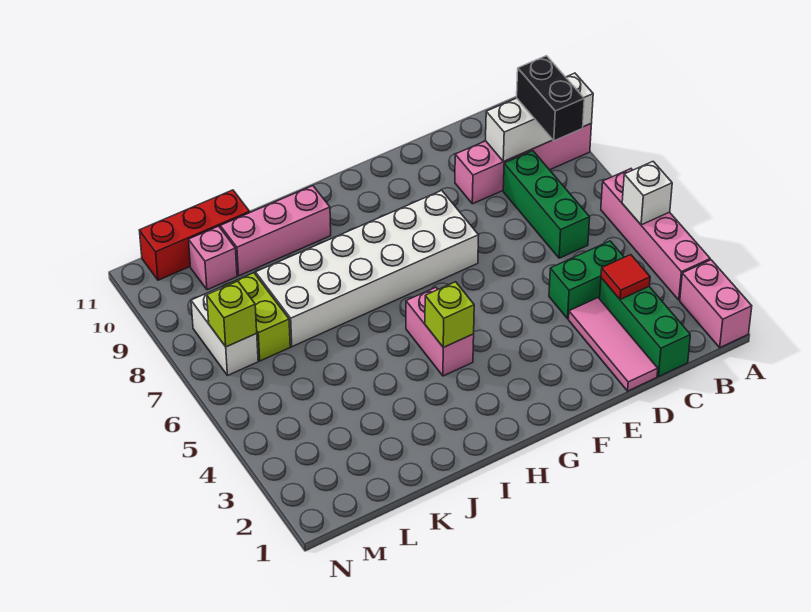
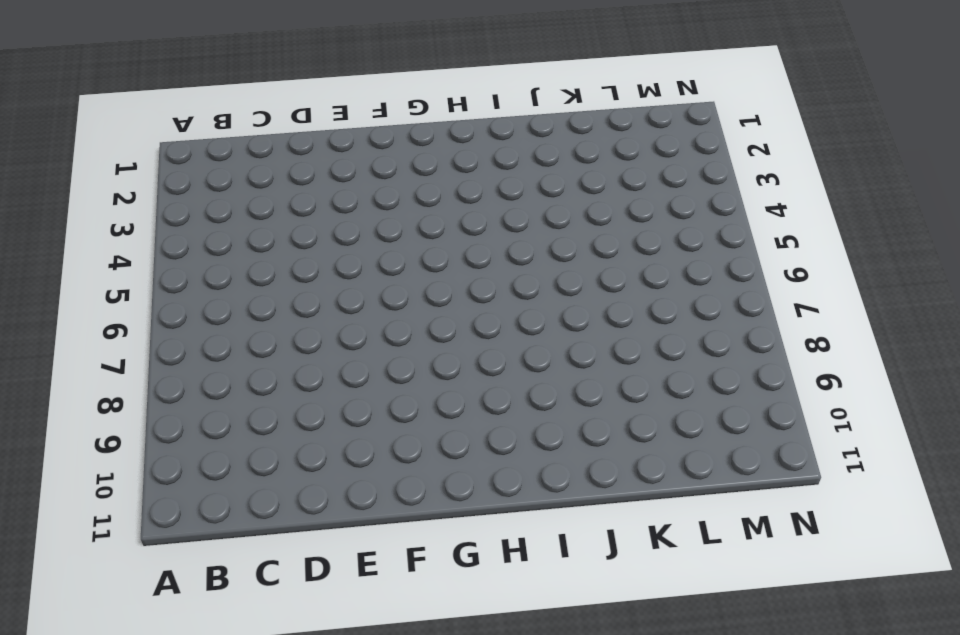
none -> pink brick A1:A2 level 1
none -> pink brick A3:A6 level 1
none -> pink brick A9:D9 level 1

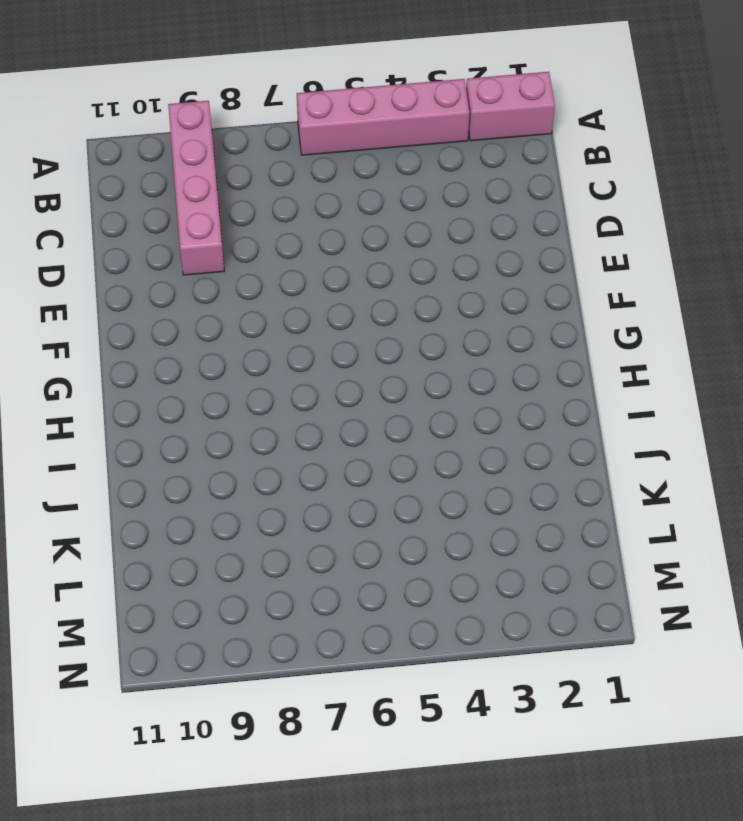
none -> green brick C1:C3 level 1
none -> green brick C4:D4 level 1
none -> green brick C6:C8 level 1

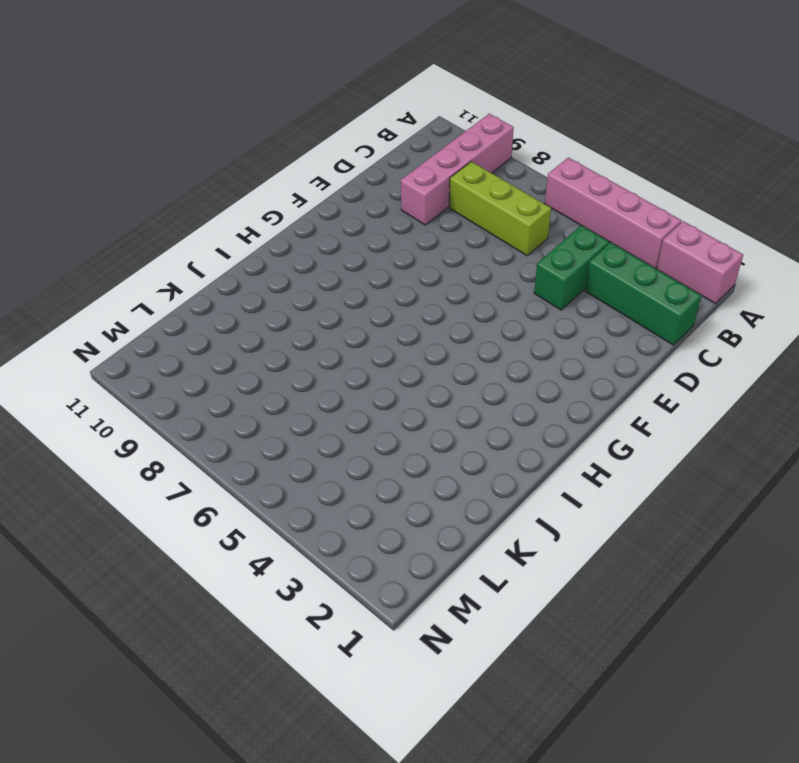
lime brick C6:C8 level 1 -> green brick C6:C8 level 1
none -> pink tile D1:D3 level 1
none -> white brick F7:K8 level 1
none -> pink brick H4:H5 level 1

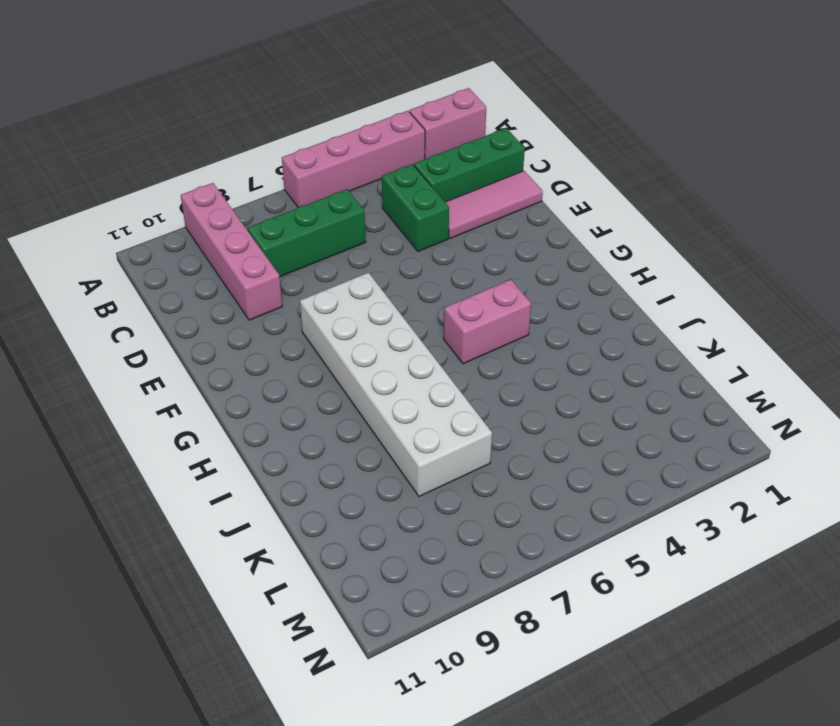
none -> pink brick I10:K10 level 1
none -> red brick K11:M11 level 1
none -> lime brick L7:L8 level 1

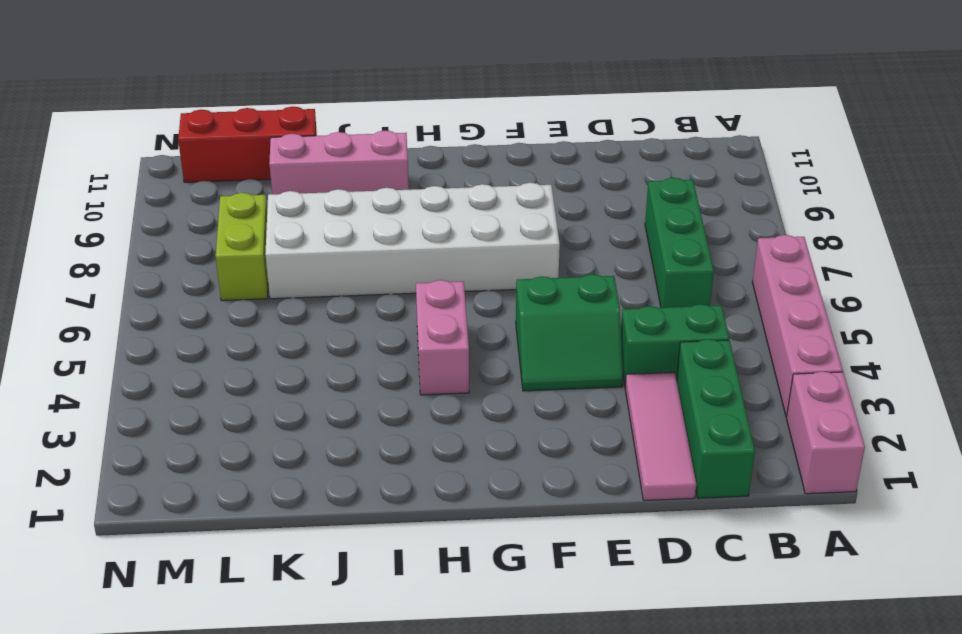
green slope E4:F5 level 1 top 5 -> none
none -> pink brick A9:D9 level 1
none -> pink brick L10 level 1
none -> white brick M7:M8 level 1

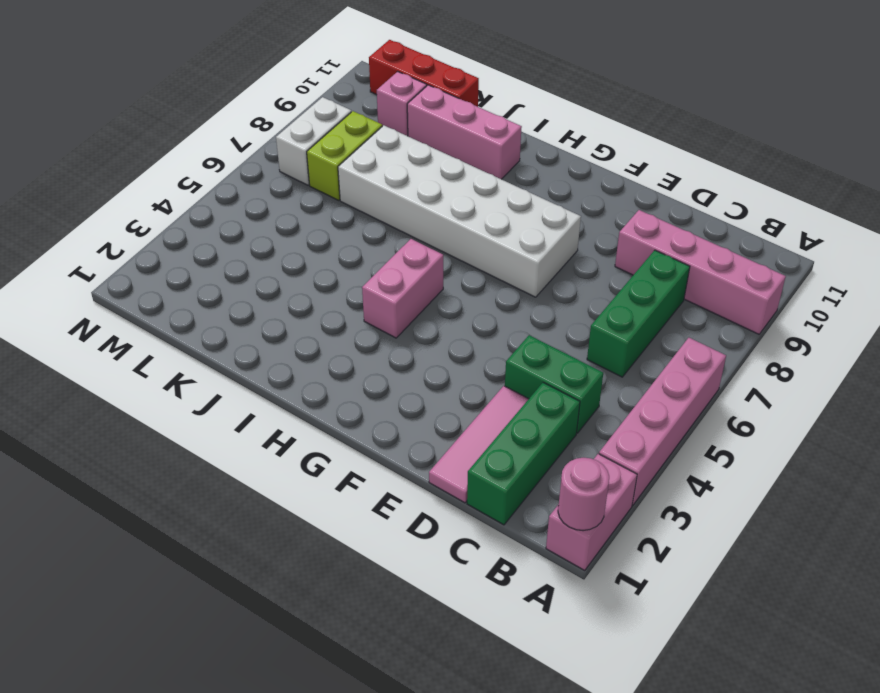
pink round brick A1 level 2 -> none
none -> white brick A5 level 2
none -> white brick A9:C9 level 2
none -> red tile C3 level 2

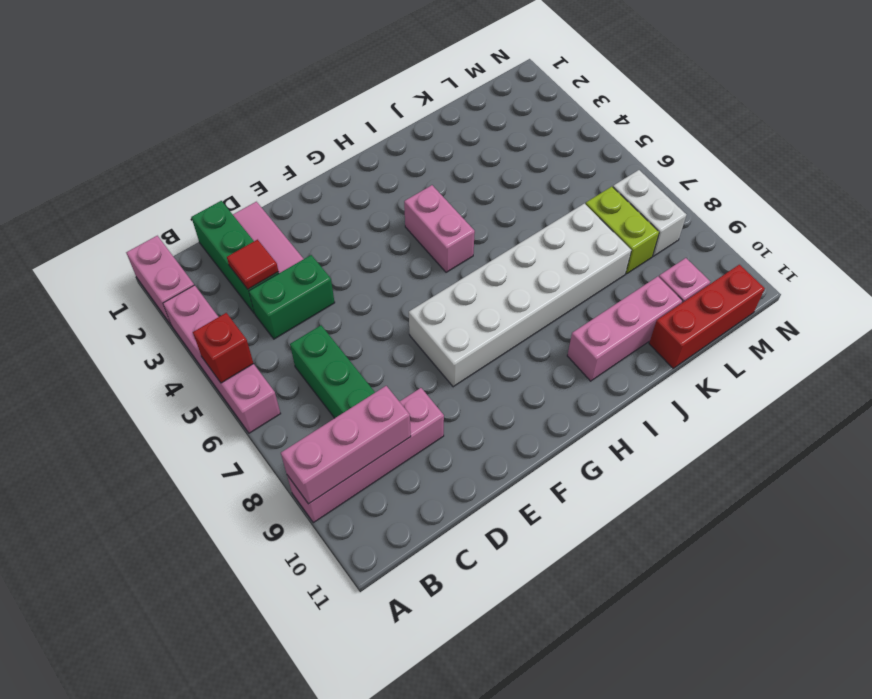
red brick A5 level 2 -> white brick A5 level 2
pink brick A9:C9 level 2 -> white brick A9:C9 level 2
none -> lime brick H4 level 2
none -> lime brick M7 level 2
none -> black brick B8:B9 level 3

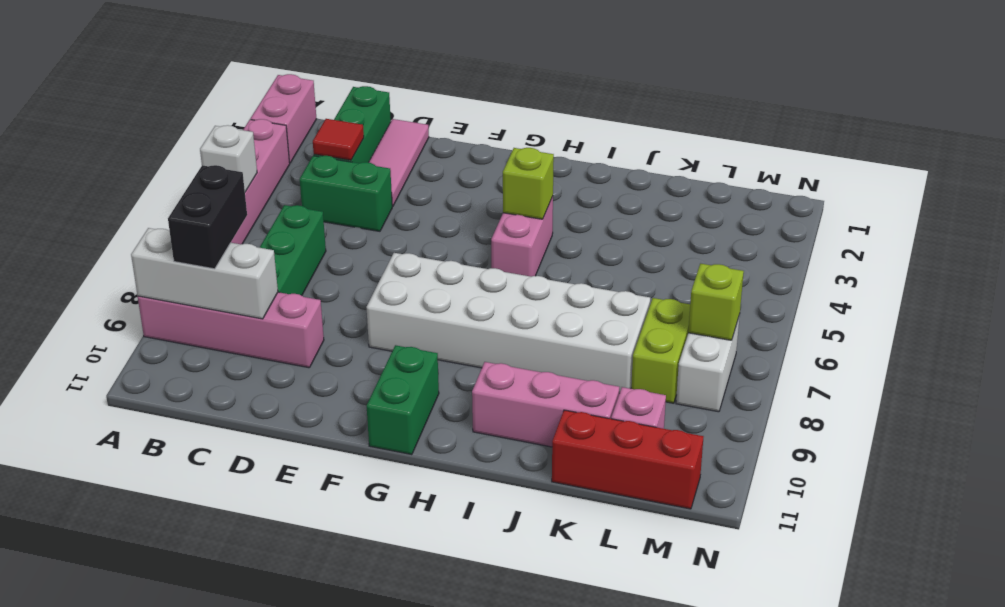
green brick G10:G11 level 1 -> none

